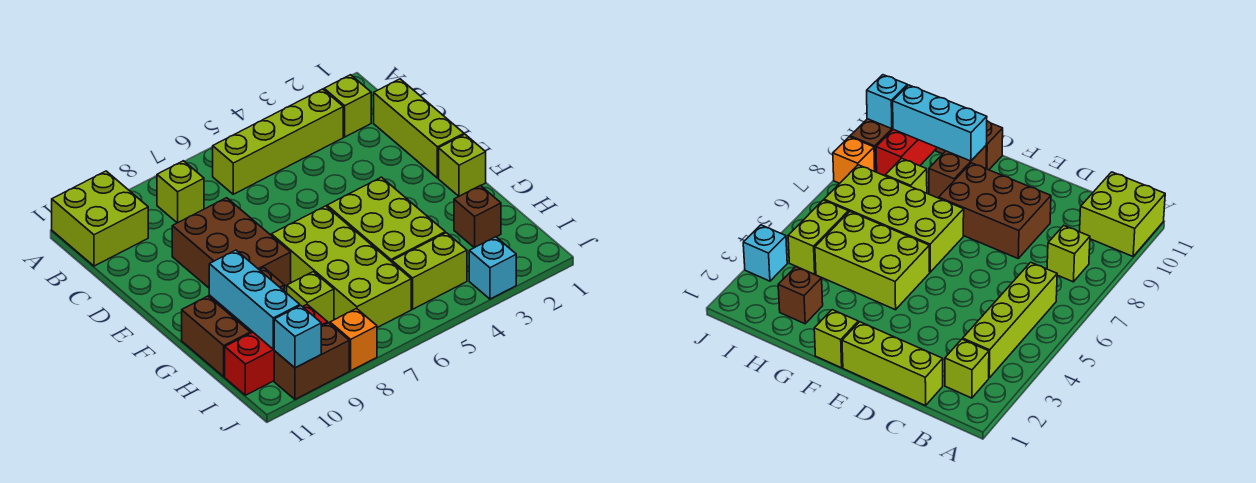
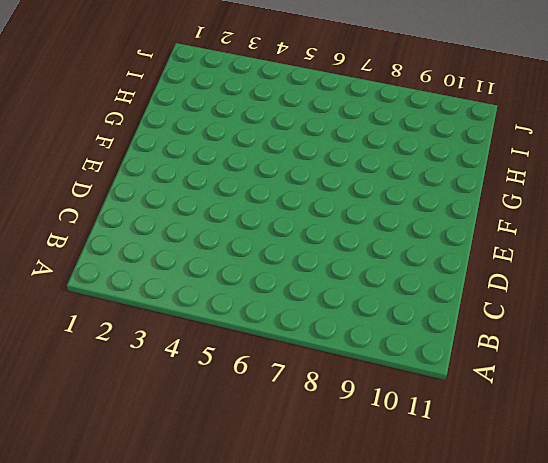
none -> lime brick A10:B11 level 1
none -> lime brick B2 level 1
none -> lime brick B3:B6 level 1

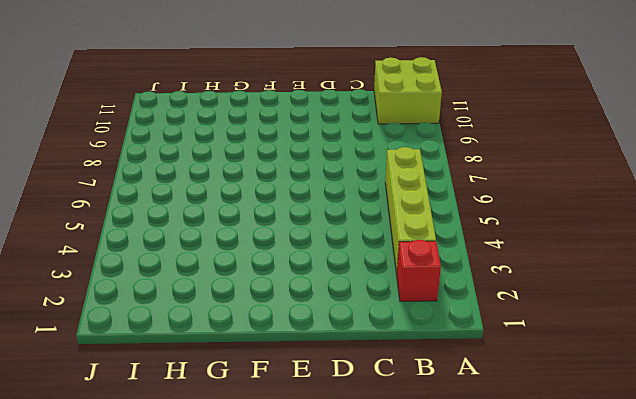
red brick B2 level 1 -> lime brick B2 level 1
none -> lime brick B8 level 1
none -> lime brick C1:E1 level 1
none -> brown brick D8:F9 level 1

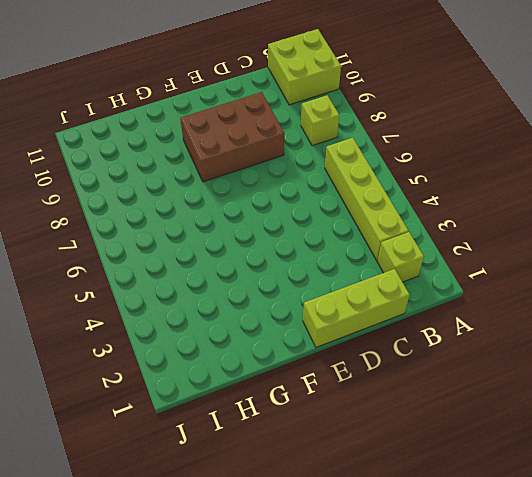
none -> lime brick F1 level 1
none -> lime brick F4:H5 level 1
none -> lime brick F6:I7 level 1

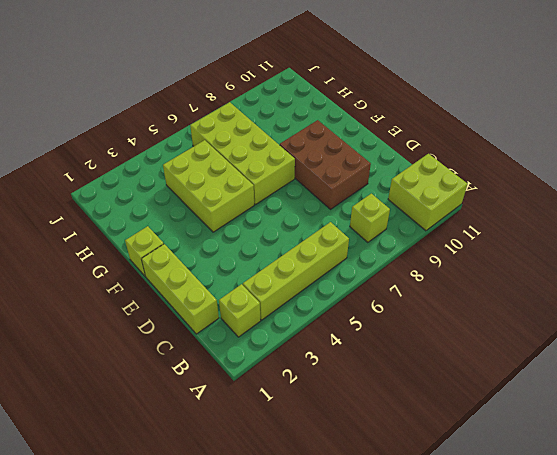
none -> brown brick G9:G10 level 1
none -> brown brick G11:H11 level 1
none -> brown brick H2 level 1

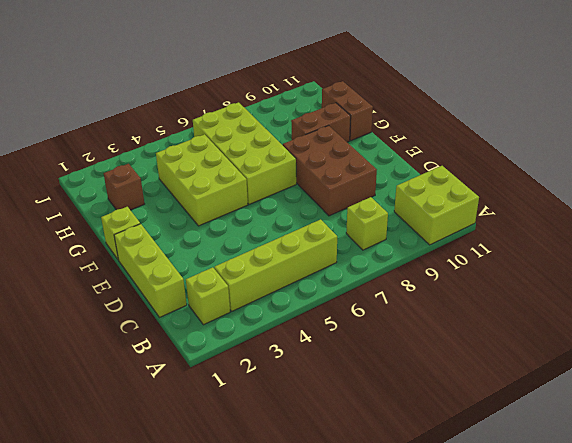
none -> lime brick H8 level 1
none -> lime brick I4:I5 level 1
none -> red brick I9:I11 level 1

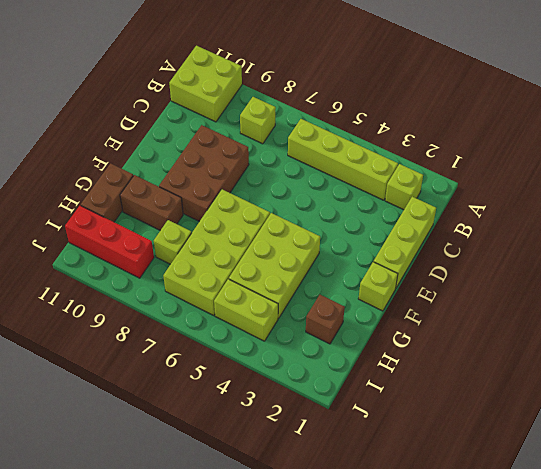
none -> cyan brick J3 level 1
none -> orange brick J8 level 1
none -> brown brick J9:J10 level 1

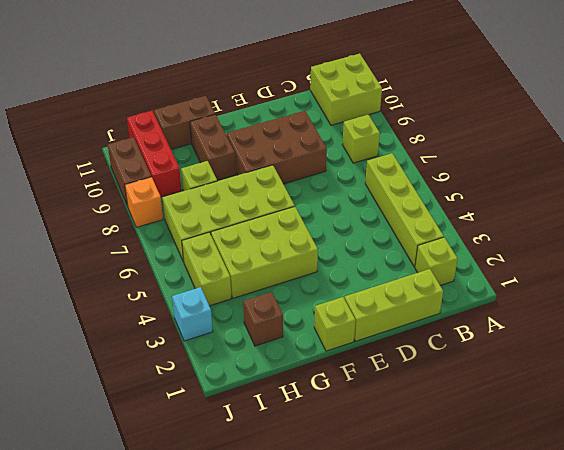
none -> cyan brick G10:I10 level 2
none -> cyan brick J10 level 2

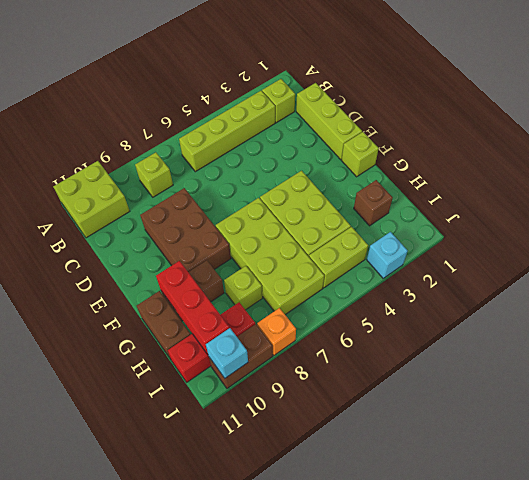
red brick G10:I10 level 2 -> cyan brick G10:I10 level 2

